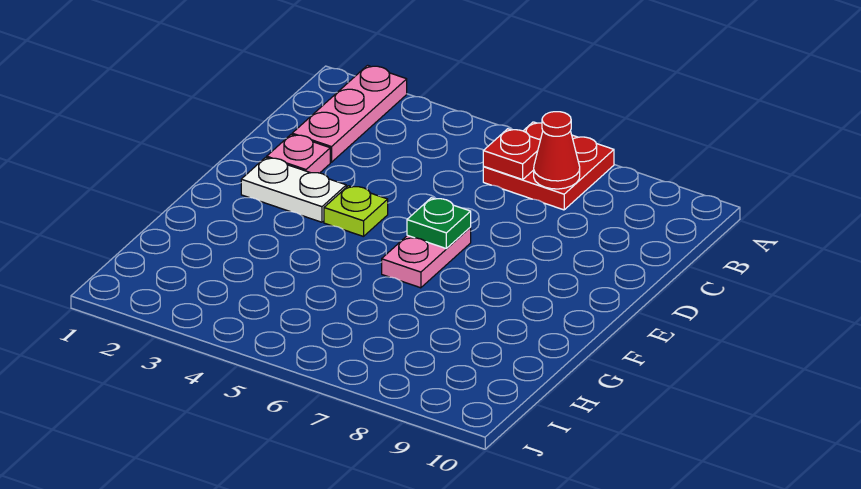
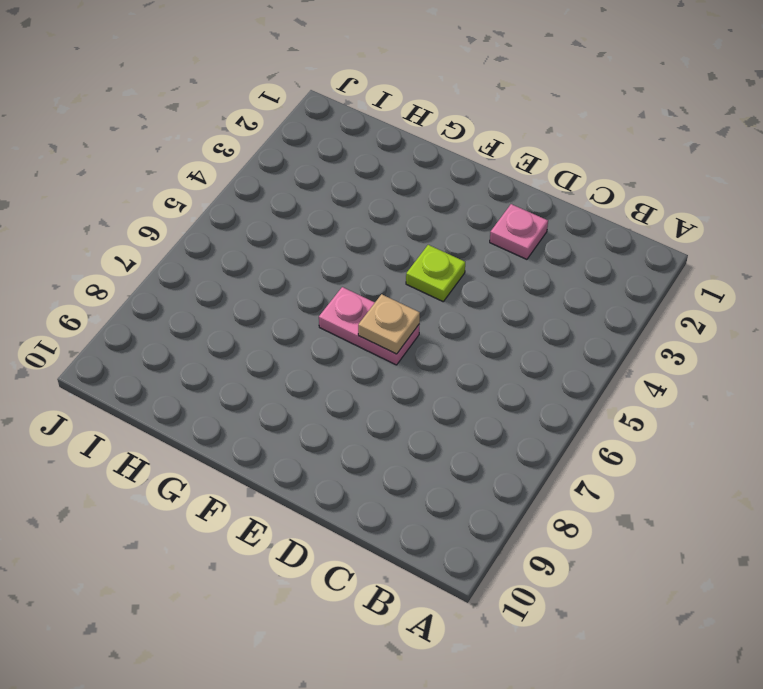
tan plate E6 level 2 -> green plate E6 level 2
none -> pink plate A2:C2 level 1
none -> red plate A6:B7 level 1

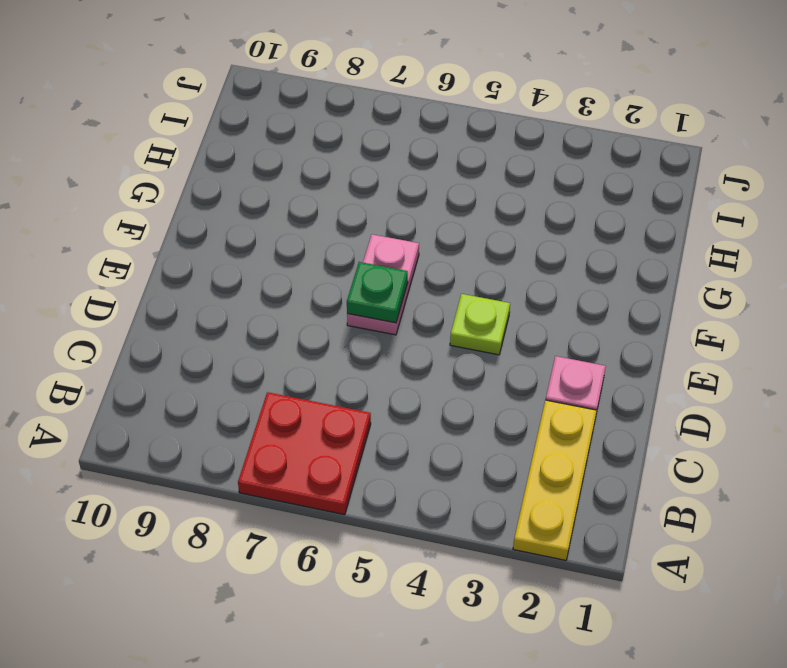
yellow plate A2:C2 level 1 -> pink plate A2:C2 level 1
none -> white plate E2:E3 level 1
none -> red plate B6 level 2

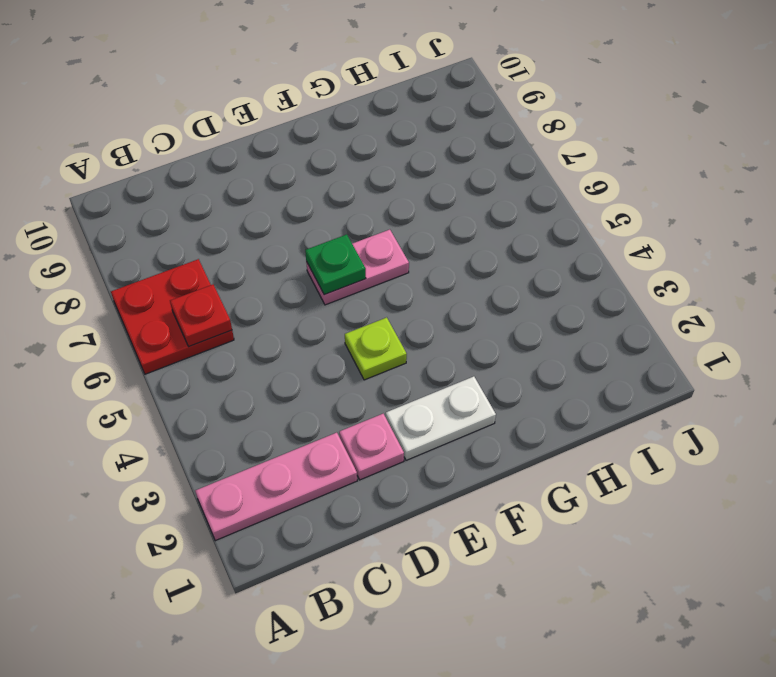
white plate E2:F2 level 1 -> white plate E2:E3 level 1
none -> red cone B7 level 2

